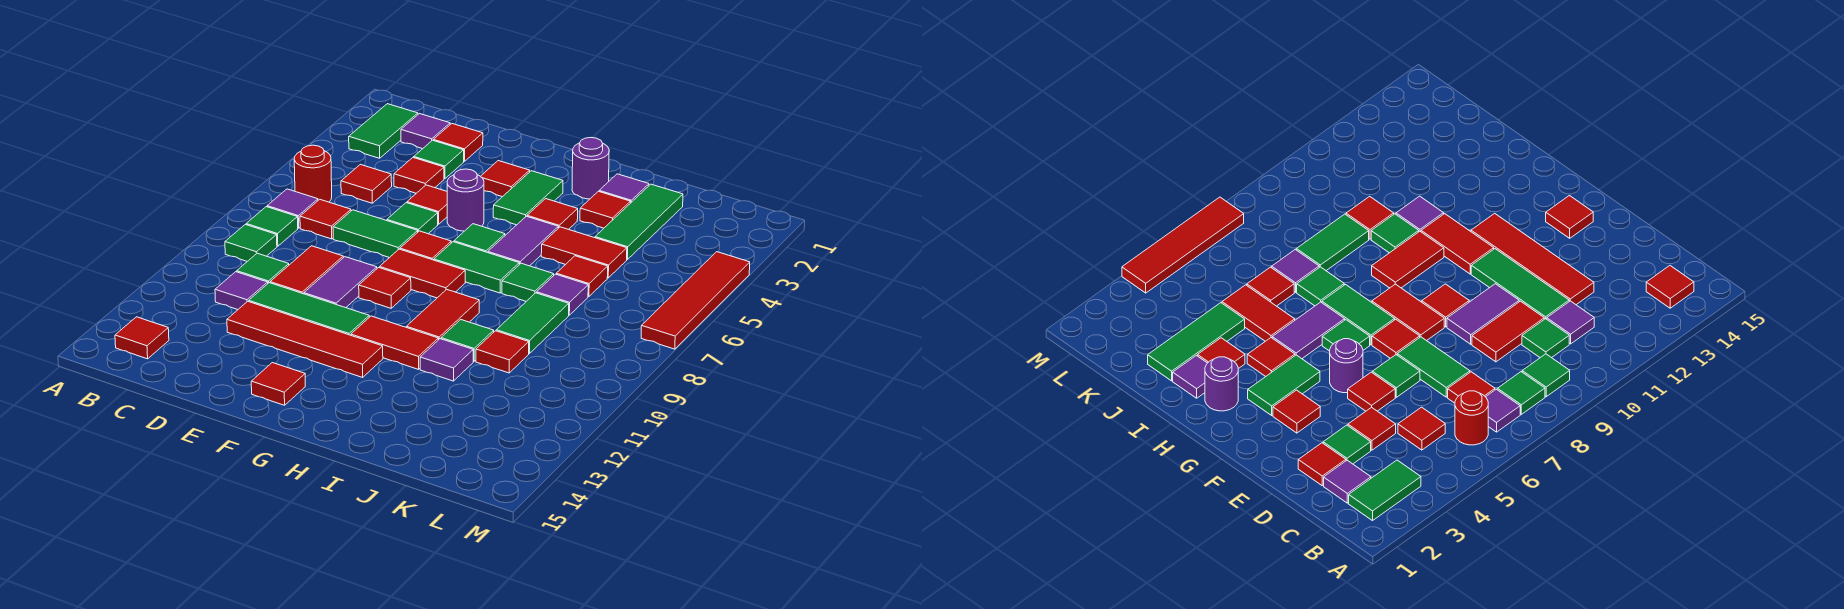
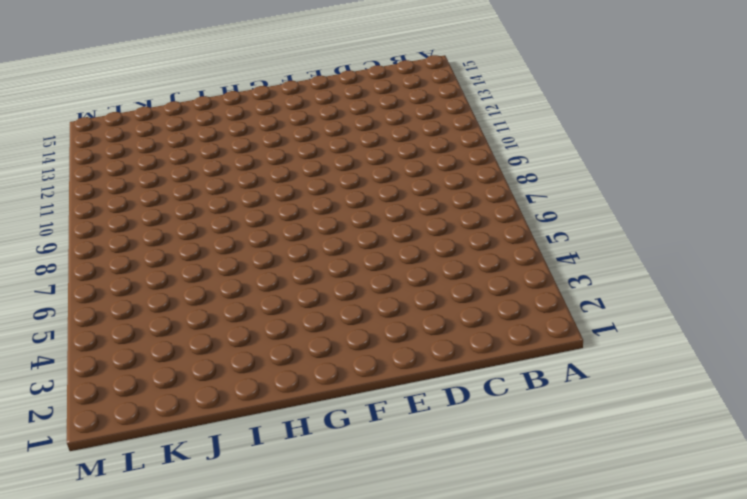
none -> green tile B2:B3 level 1
none -> red round brick B6 level 1
none -> purple tile B7 level 1
none -> green tile B8 level 1

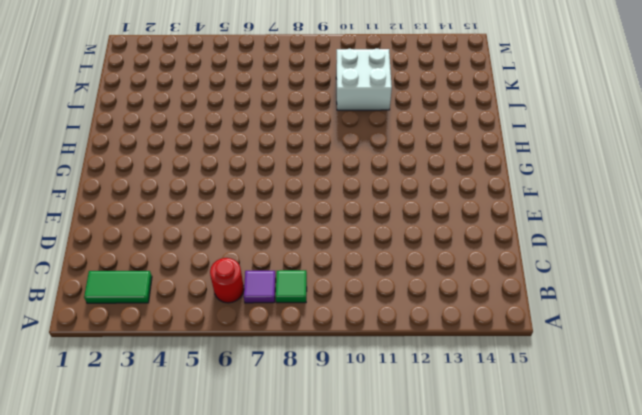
white brick J10:K11 level 1 -> red tile J10 level 1
none -> green tile B9 level 1
none -> red tile B14 level 1
none -> purple tile C2 level 1
none -> red tile C5 level 1

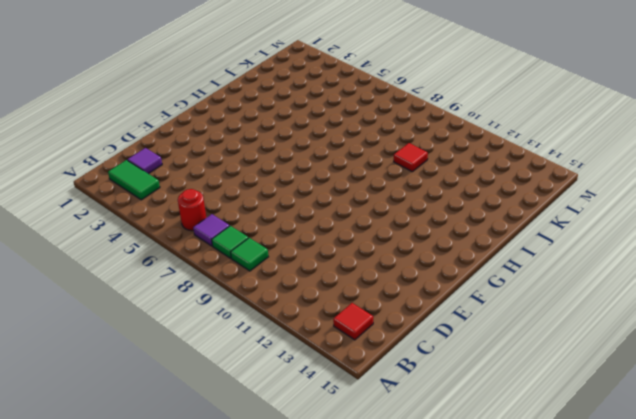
none -> red tile C5 level 1
none -> red tile C7 level 1
none -> green tile C10 level 1
none -> purple tile C11 level 1

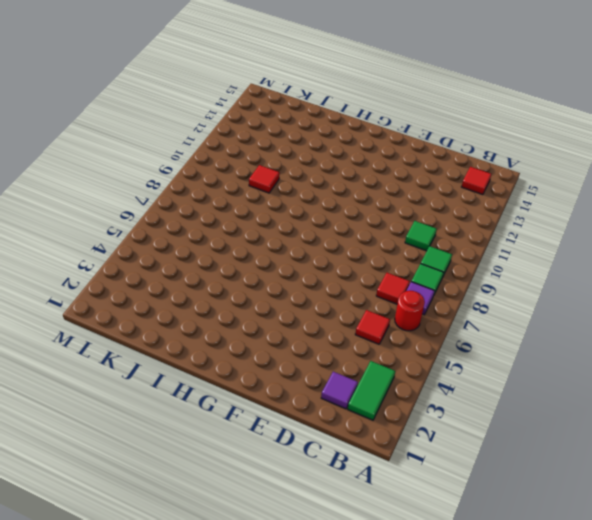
none -> purple tile C11 level 1
none -> red tile D2 level 1
none -> green tile D3 level 1
none -> red tile D4 level 1

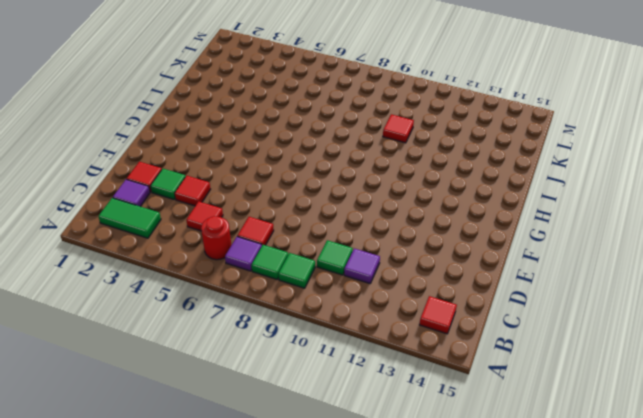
none -> green tile D7:E7 level 1
none -> red tile D9:D10 level 1
none -> green tile D11:F11 level 1
none -> red tile D12:G12 level 1

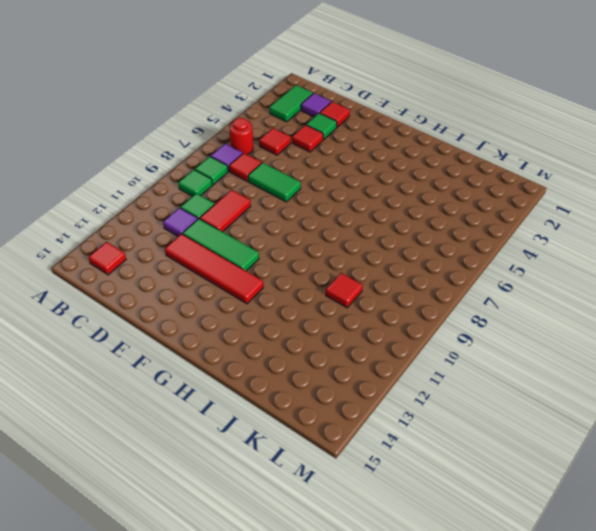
none -> red tile E5 level 1
none -> green tile E6 level 1
none -> purple tile E9:E10 level 1
none -> red tile F3 level 1

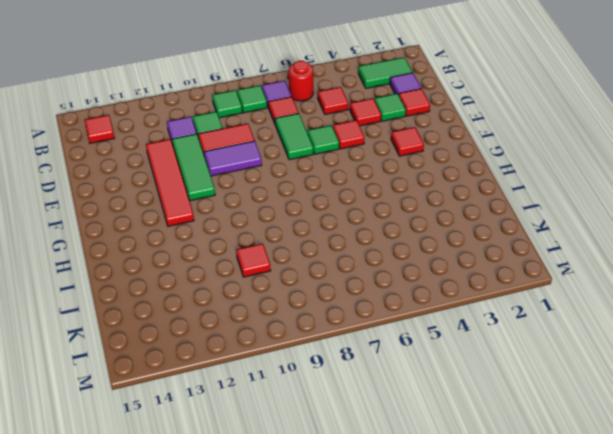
none -> purple round brick F5 level 1
none -> red tile F7 level 1
none -> red tile F8:G8 level 1
none -> red tile F9 level 1

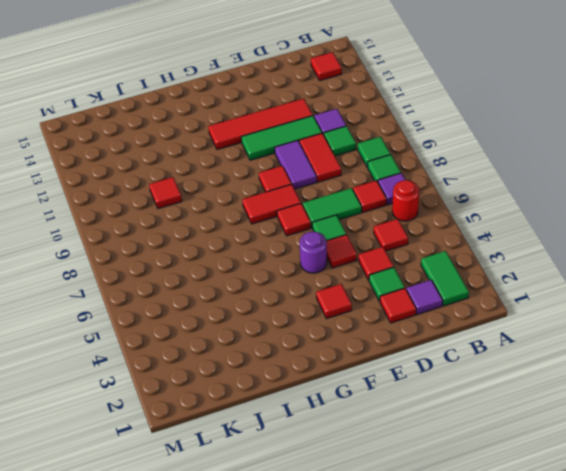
none -> red tile F14 level 1
none -> green tile G3:G4 level 1
none -> green tile G6 level 1
none -> green tile G7:H7 level 1

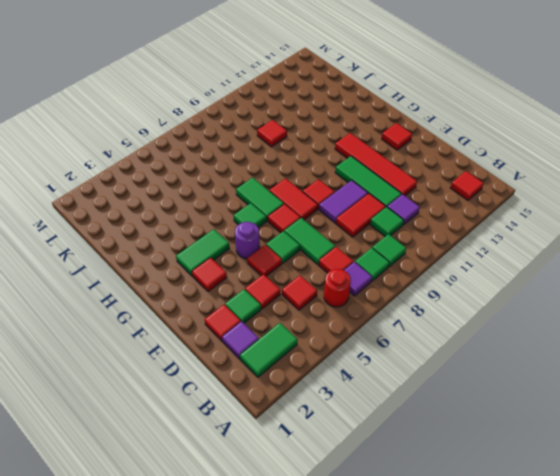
none -> red tile G11:H11 level 1
none -> purple round brick H2 level 1
none -> red tile H4 level 1
none -> purple tile H5:H6 level 1

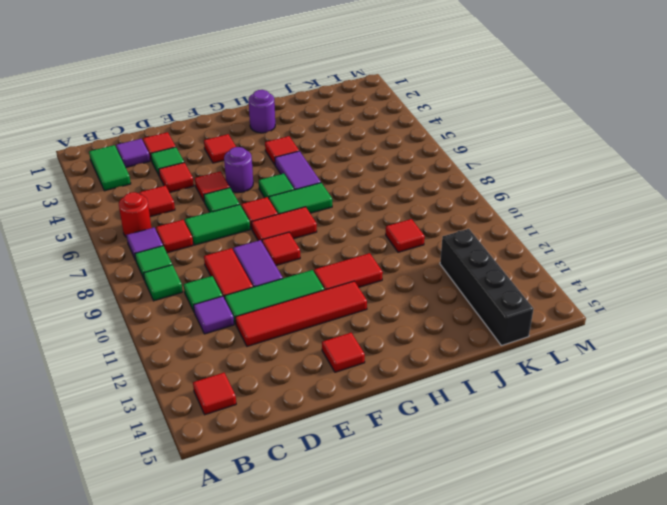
black brick K12:K15 level 1 -> none
none -> green tile G3:G4 level 1
none -> red tile H9:H10 level 1
none -> purple tile I2 level 1
none -> red tile I3 level 1

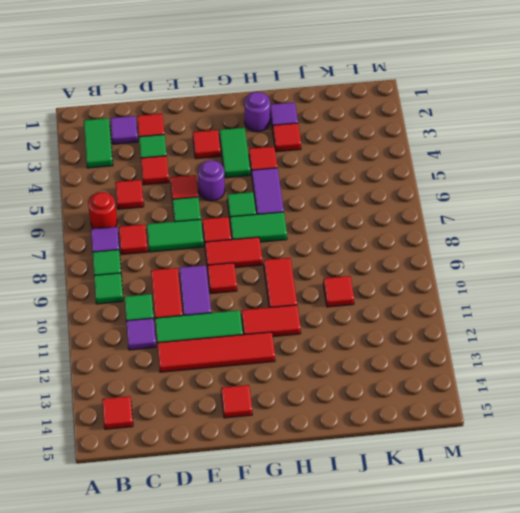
none -> red tile I5:J5 level 1
none -> green tile I7 level 1
none -> green tile I10 level 1
none -> purple tile I11 level 1

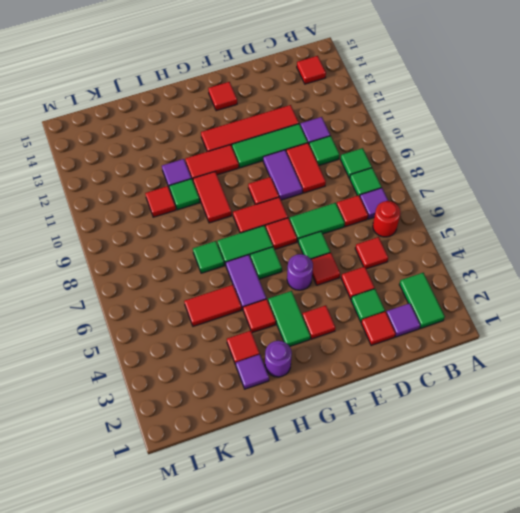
none -> green tile J2:J4 level 1
none -> red tile J6 level 1
none -> purple tile J7 level 1
none -> green tile J8:J9 level 1

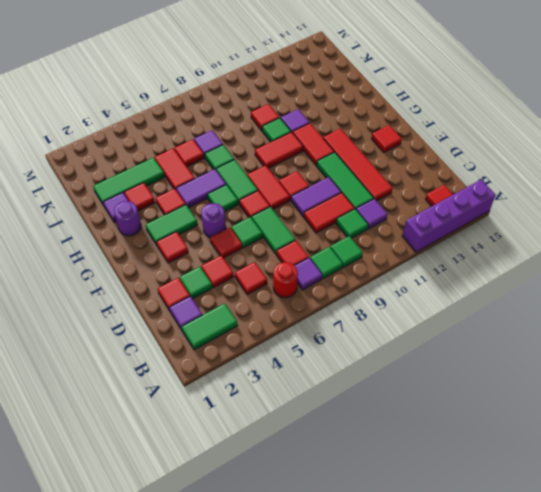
purple brick A12:A15 level 1 -> none
none -> green tile J8:J9 level 1
none -> red tile M4:M7 level 1

